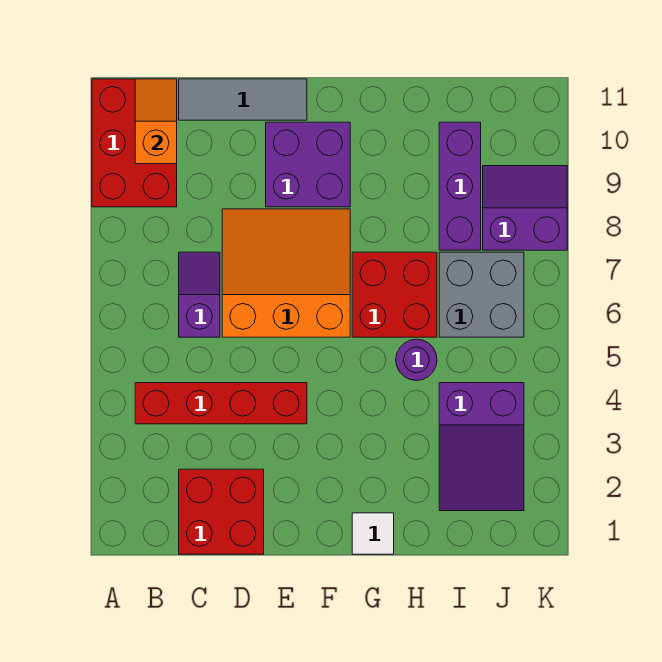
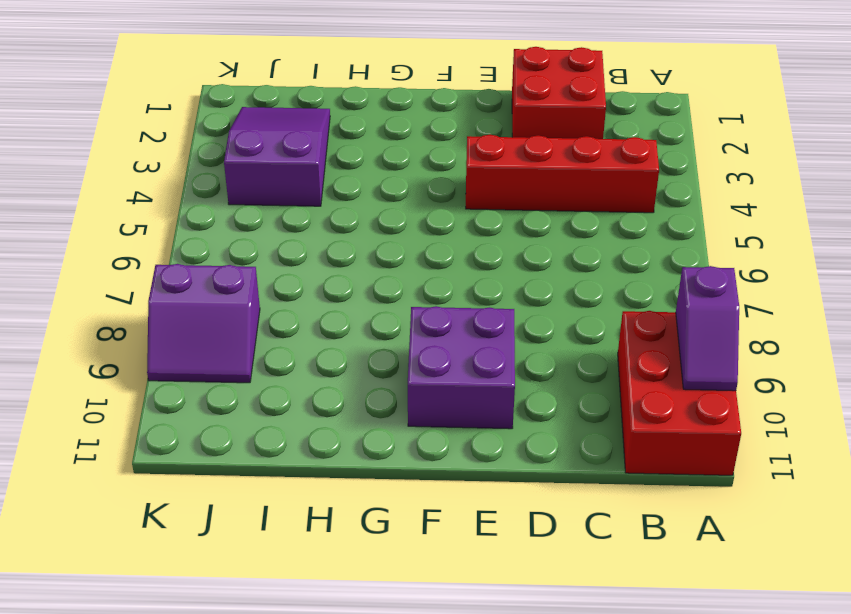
purple slope A9:A10 level 2 top 9 -> purple slope C6:C7 level 1 top 6
none -> grey tile C11:E11 level 1
none -> orange slope D6:F8 level 1 top 6
none -> white tile G1 level 1

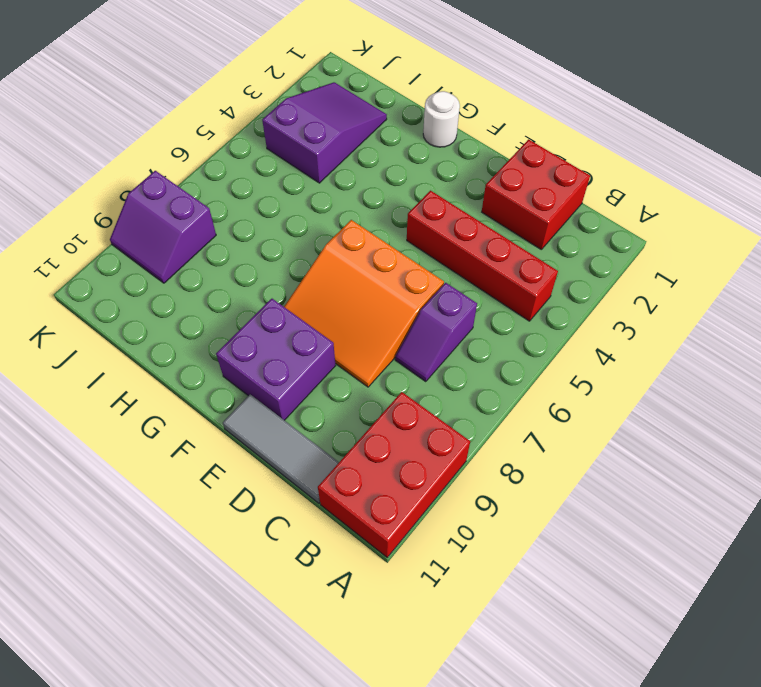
white round brick G1 level 1 -> white tile G1 level 1
none -> red brick G6:H7 level 1
none -> purple round brick H5 level 1
none -> grey brick I6:J7 level 1

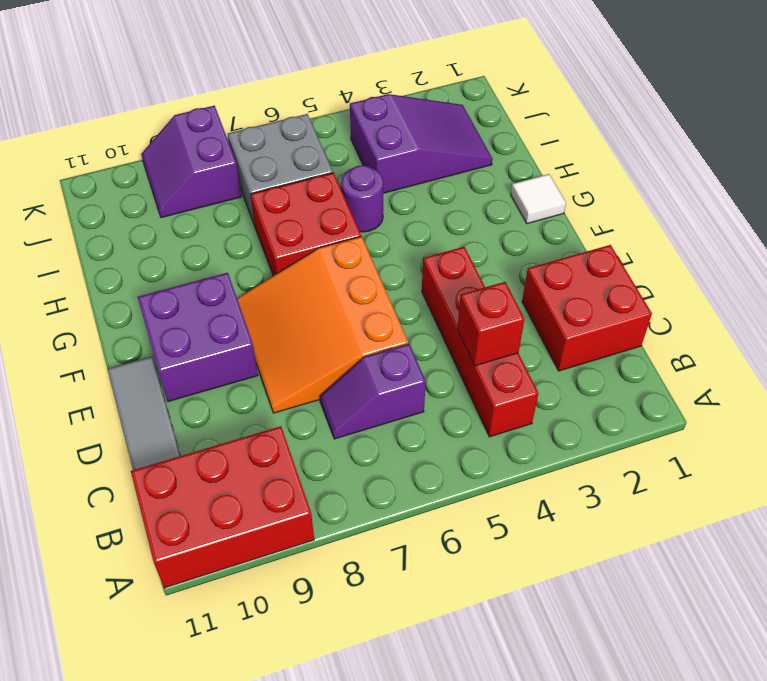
red brick C4 level 2 -> none
none -> purple brick I8:I10 level 1
none -> orange slope B10:B11 level 2 top 10

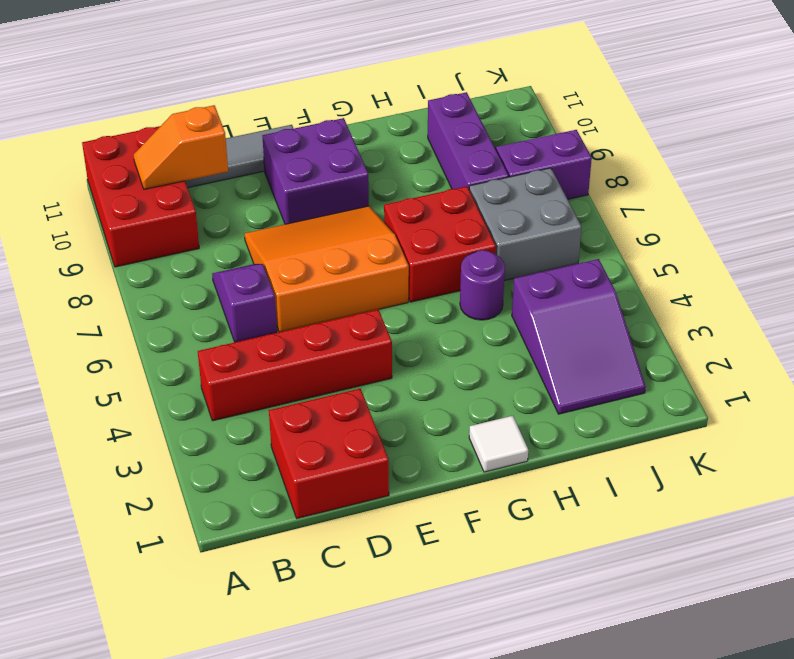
orange slope B10:C10 level 2 top C -> orange slope B10:B11 level 2 top 10

